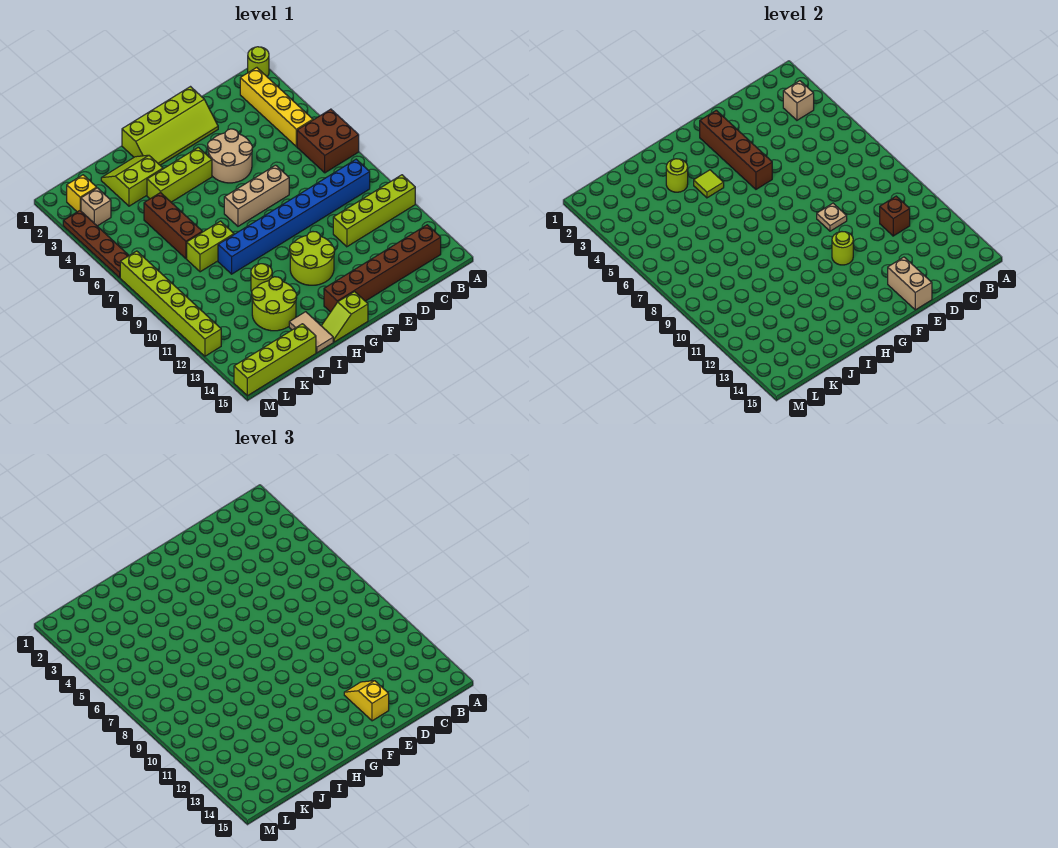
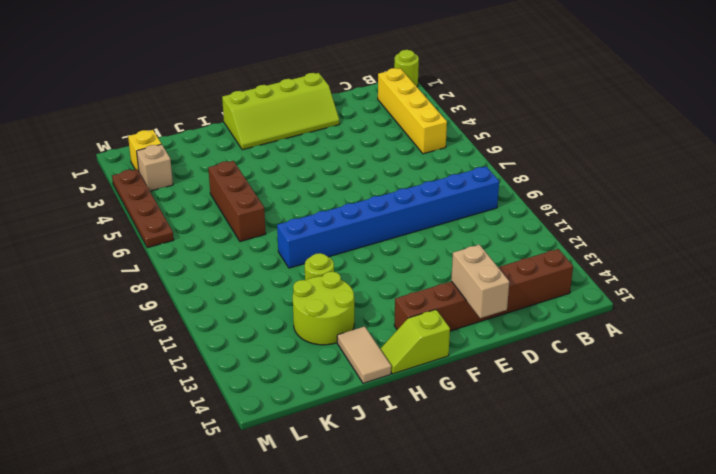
none -> brown brick A6:B7 level 1
none -> lime brick A11:D11 level 1
none -> tan round brick E4:F5 level 1
none -> tan brick E7:G7 level 1

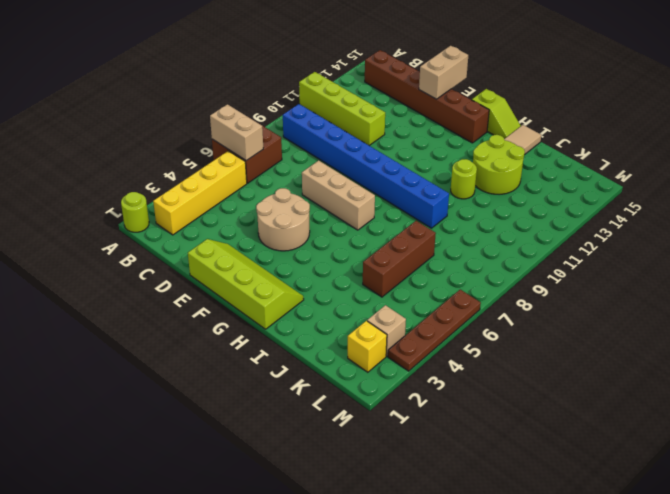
tan brick A6:B6 level 2 -> none
none -> lime round brick F11:G12 level 1
none -> lime brick G4:I4 level 1
none -> lime slope I2:J3 level 1 top 3
none -> lime brick I8:J8 level 1

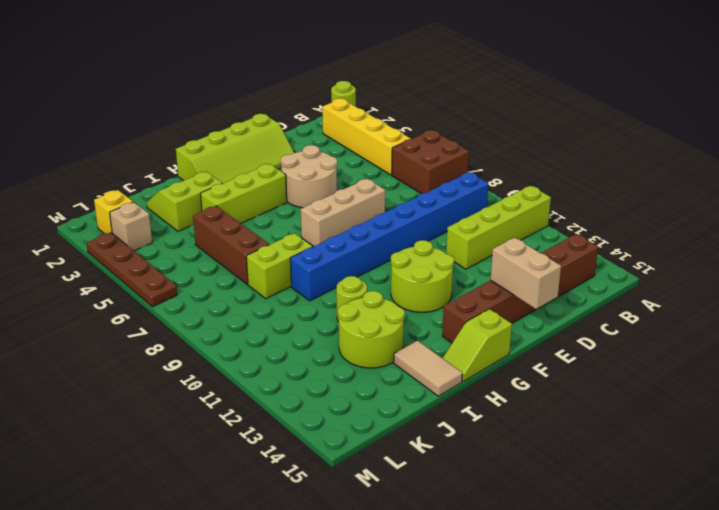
none -> lime brick J15:M15 level 1
none -> lime brick M7:M12 level 1
none -> tan brick B3 level 2
none -> brown brick C11 level 2

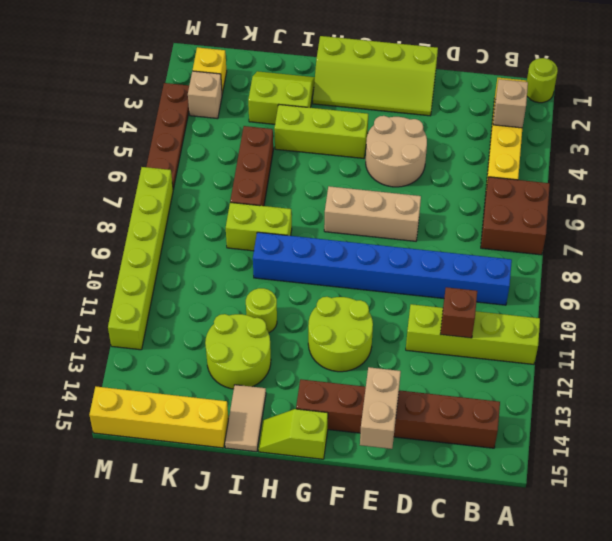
yellow brick J15:M15 level 1 -> lime brick J15:M15 level 1
none -> tan plate E9 level 2
none -> brown brick F2:F5 level 2
none -> lime round brick F11 level 2
none -> lime tile H4 level 2

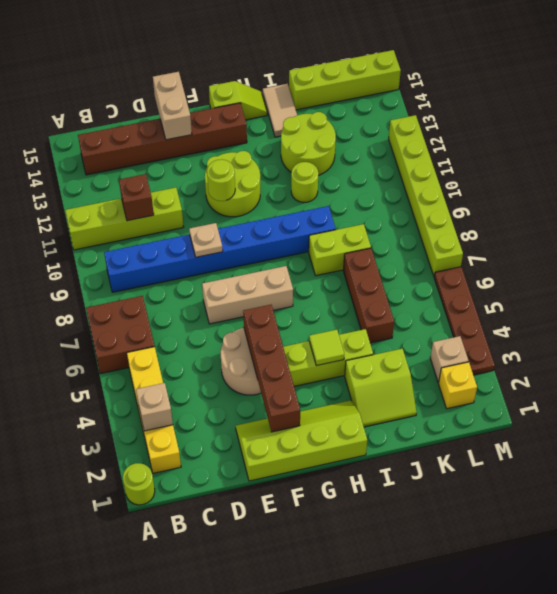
none -> lime round brick I3 level 2
none -> yellow slope E13:E14 level 3 top 14

